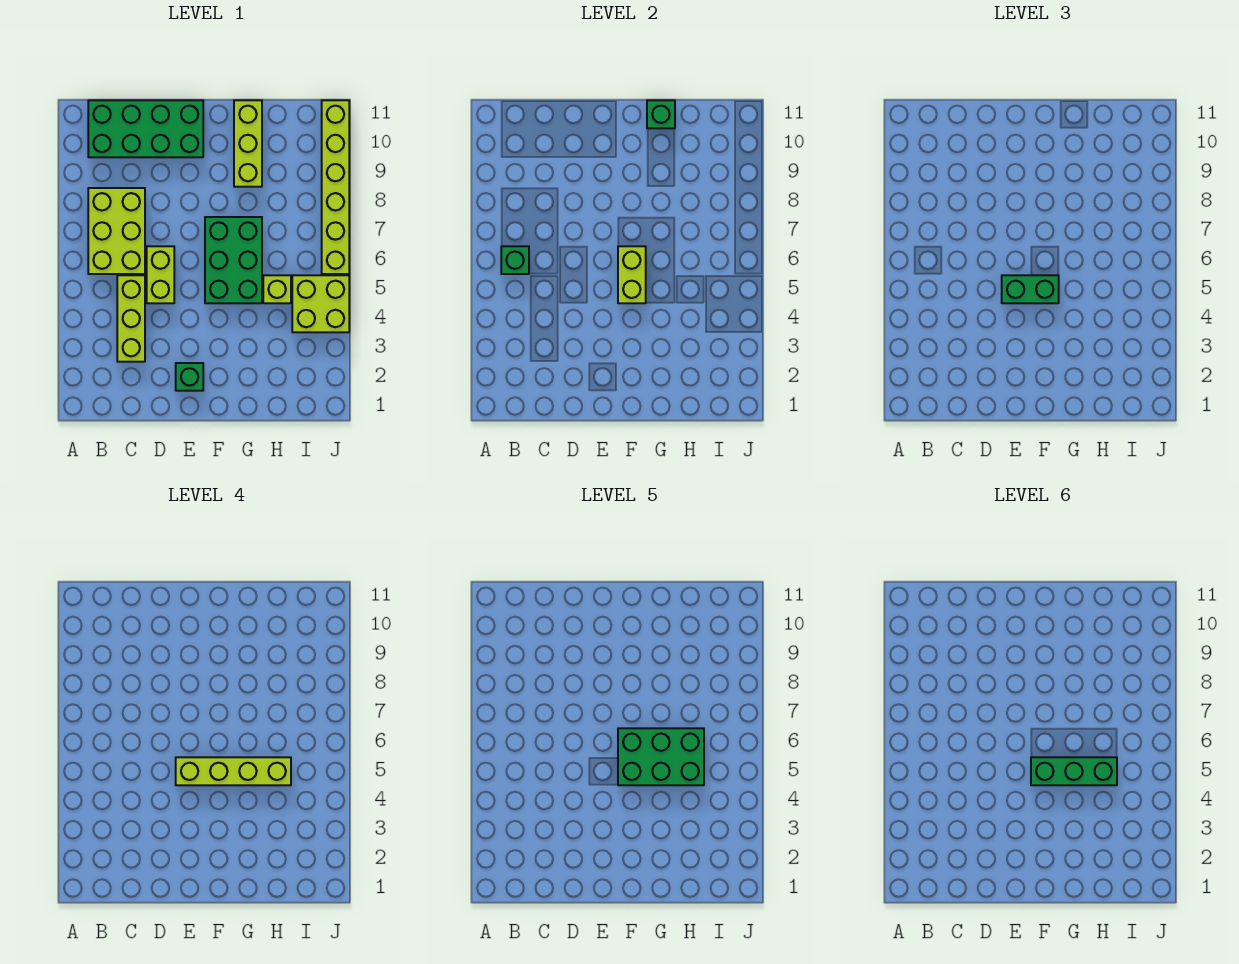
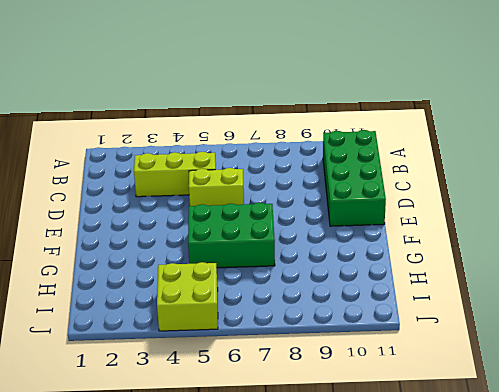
none -> lime brick B6:C8 level 1
none -> green brick E2 level 1
none -> lime brick G9:G11 level 1

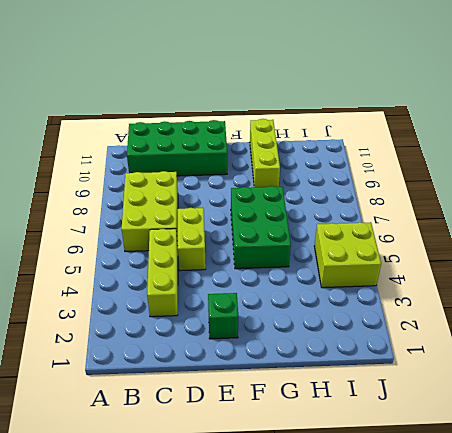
none -> lime brick H5 level 1
none -> lime brick J6:J11 level 1
none -> green brick B6 level 2

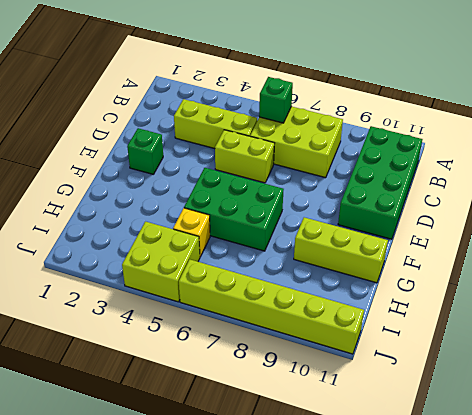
yellow brick H5 level 1 -> lime brick H5 level 1
none -> lime brick F5:F6 level 2
none -> green brick G11 level 2
none -> green brick E5:F5 level 3

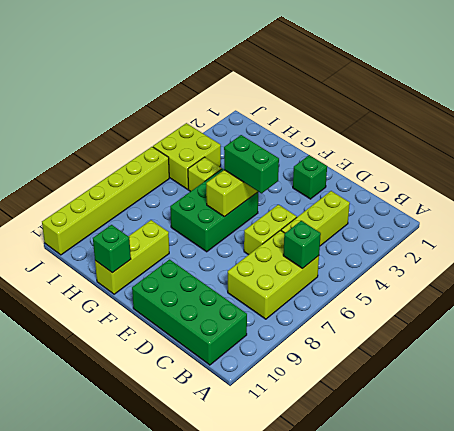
none -> lime brick E5:H5 level 4
none -> green brick F5:H6 level 5
none -> green brick F5:H5 level 6

